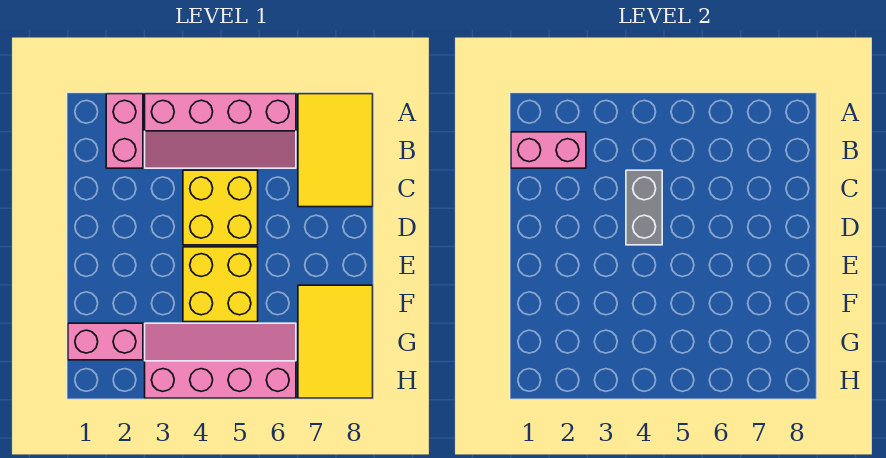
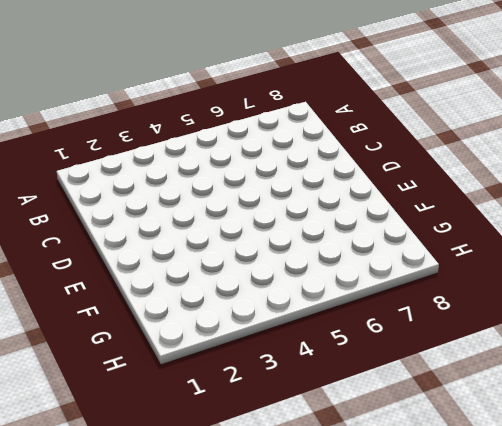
none -> pink brick A2:B2 level 1
none -> pink slope A3:B6 level 1 top A

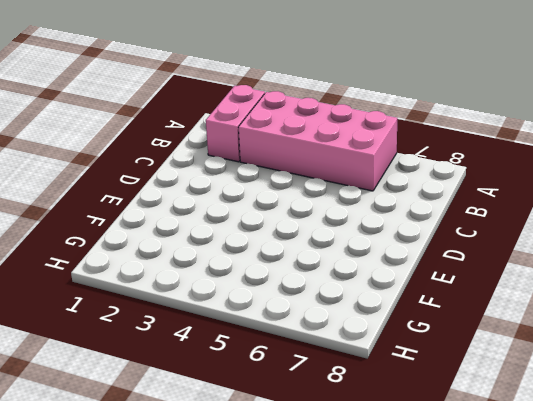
pink brick A3:B6 level 1 -> pink slope A3:B6 level 1 top A
none -> yellow tile A7:C8 level 1
none -> yellow brick C4:D5 level 1

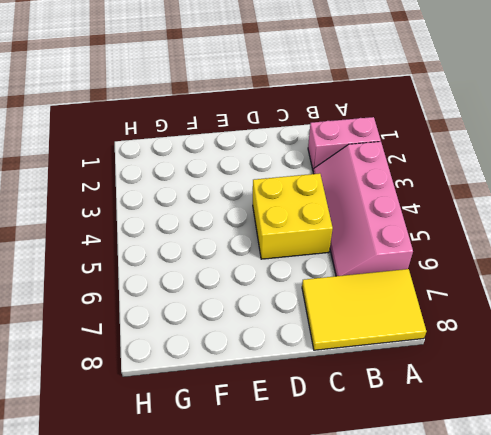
none -> yellow brick E4:F5 level 1
none -> yellow tile F7:H8 level 1

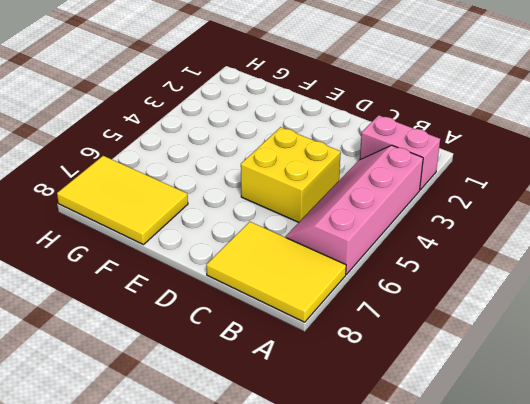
none -> yellow brick E4:F5 level 1
none -> pink brick G1:G2 level 1

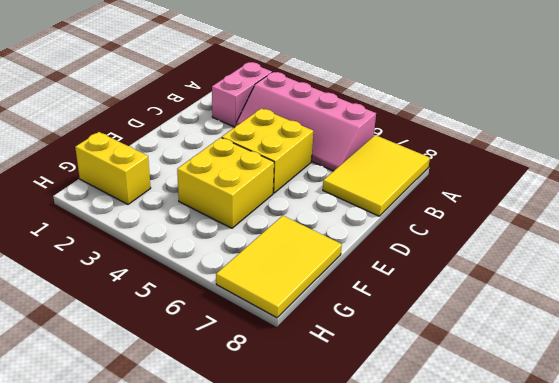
yellow brick G1:G2 level 1 -> pink brick G1:G2 level 1
none -> pink slope G3:H6 level 1 top H
none -> pink brick B1:B2 level 2

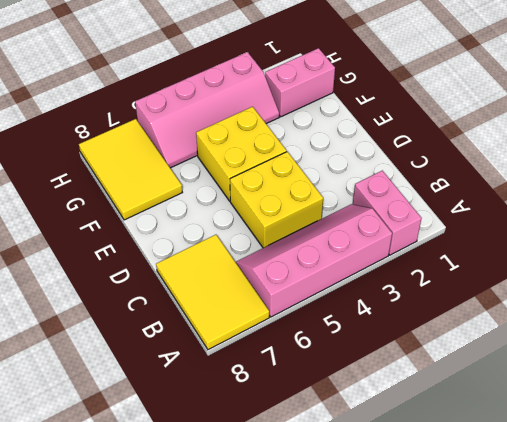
none -> pink brick B1:B2 level 2
none -> grey brick C4:D4 level 2

